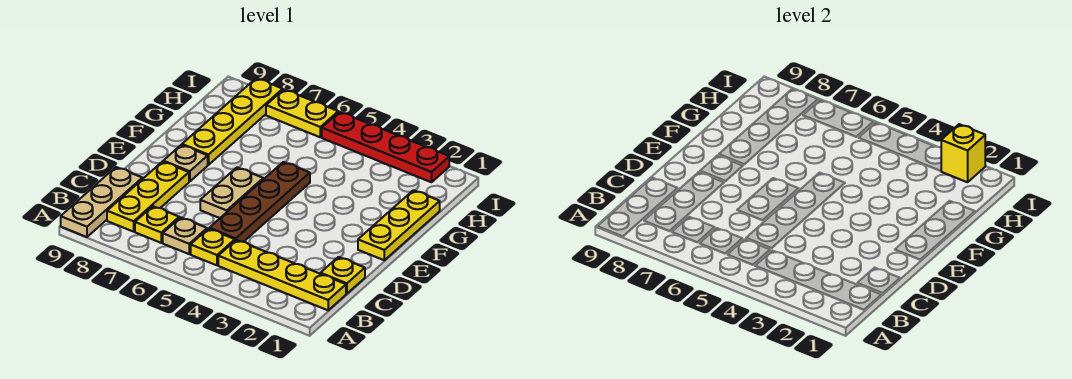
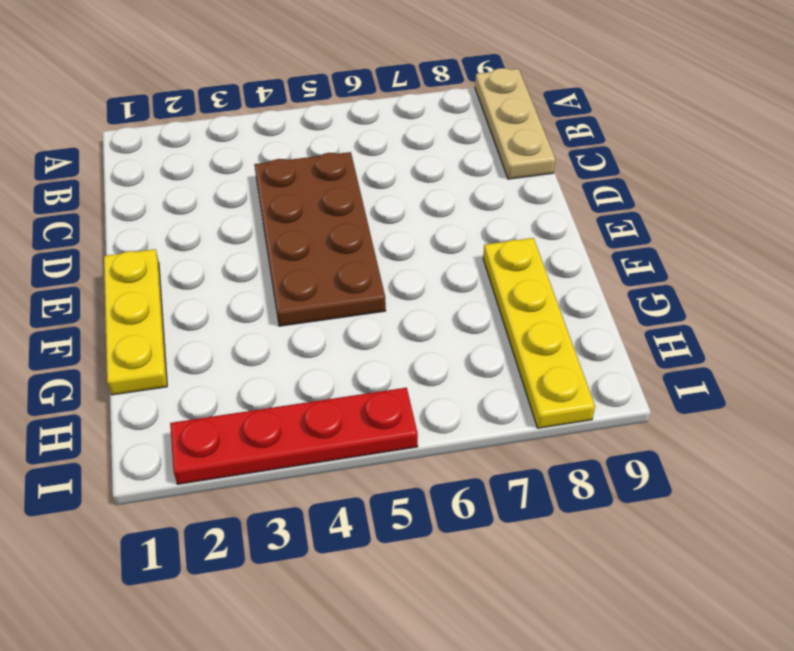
brown plate C4:F5 level 1 -> brown plate C5:F5 level 1
none -> yellow plate B1:B4 level 1
none -> yellow plate B5 level 1
none -> tan plate B6 level 1

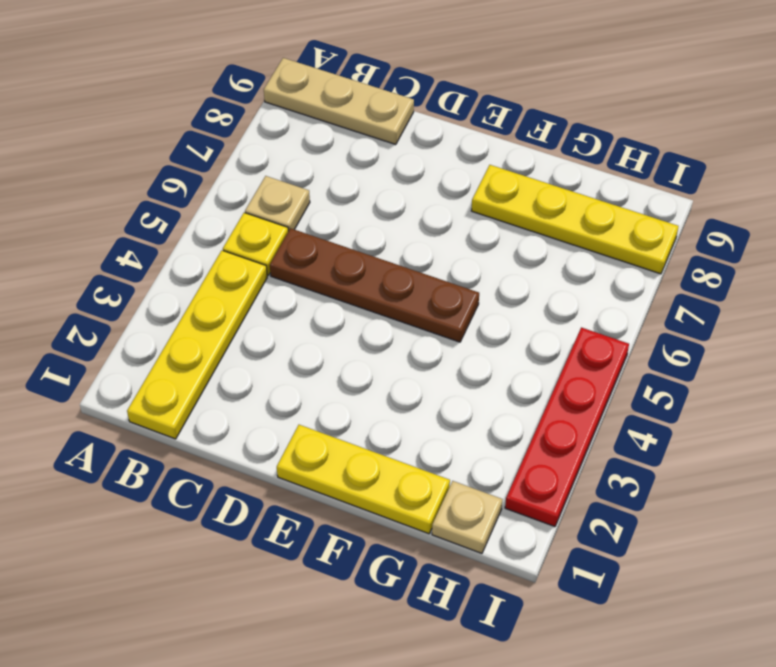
tan plate H1 level 1 -> tan plate E8 level 1
none -> yellow plate B7 level 1
none -> yellow plate B8:D8 level 1
none -> yellow plate C1 level 1

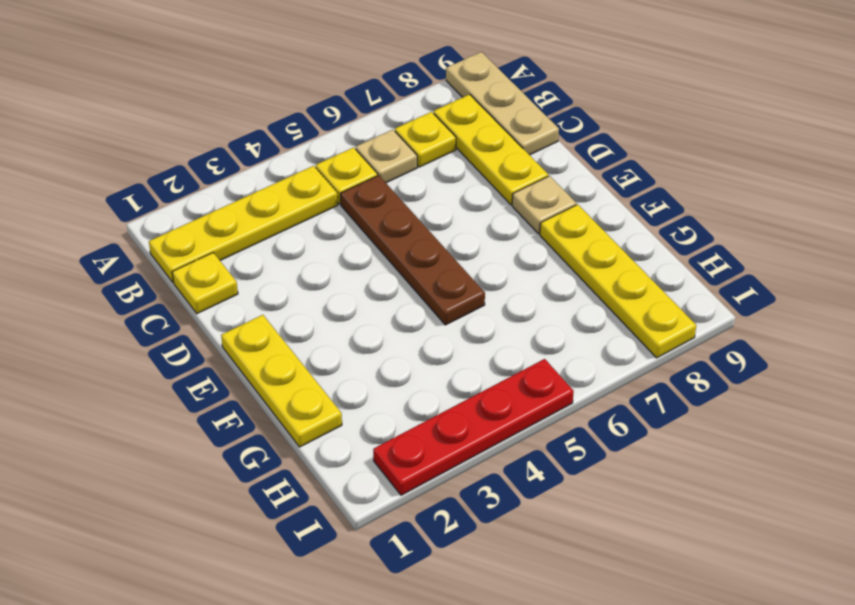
none -> tan plate D6:E6 level 1
none -> yellow plate I6:I7 level 1
none -> yellow brick I2 level 2

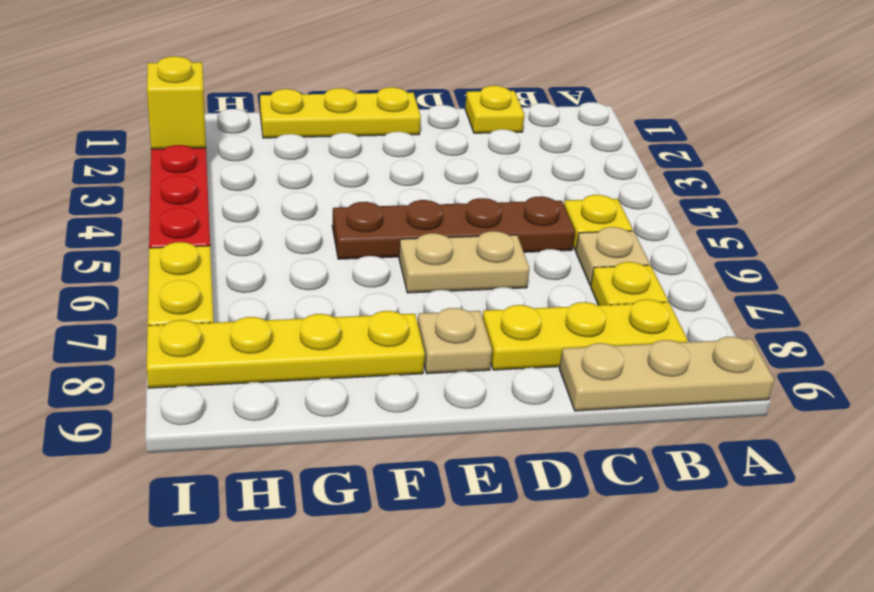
none -> yellow plate B1:B4 level 1

